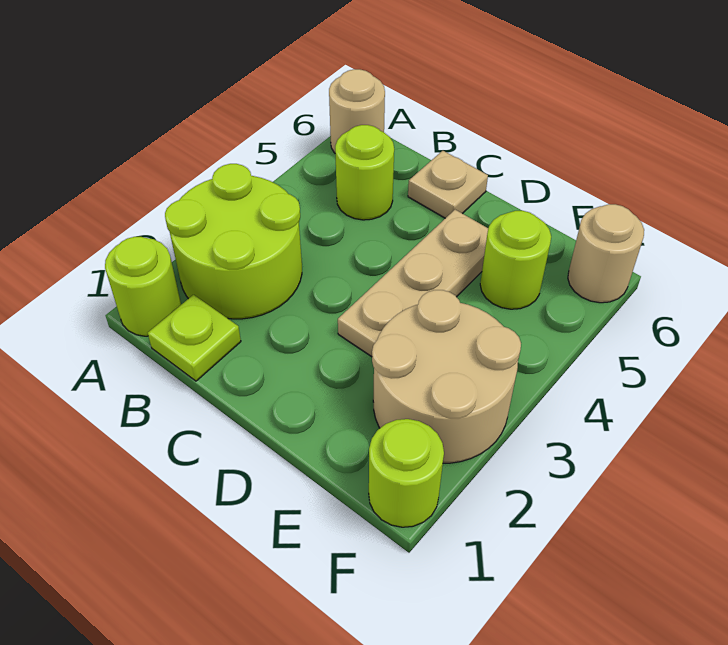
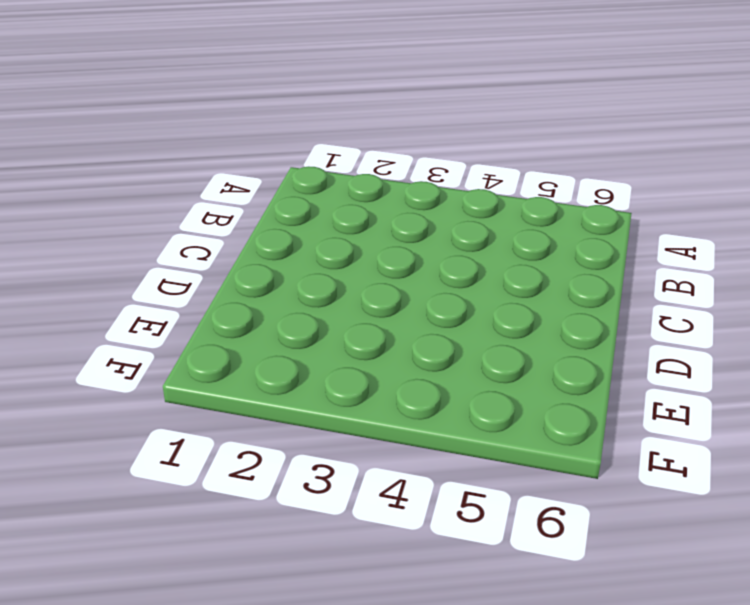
none -> lime round brick A1 level 1
none -> lime round brick A2:B3 level 1

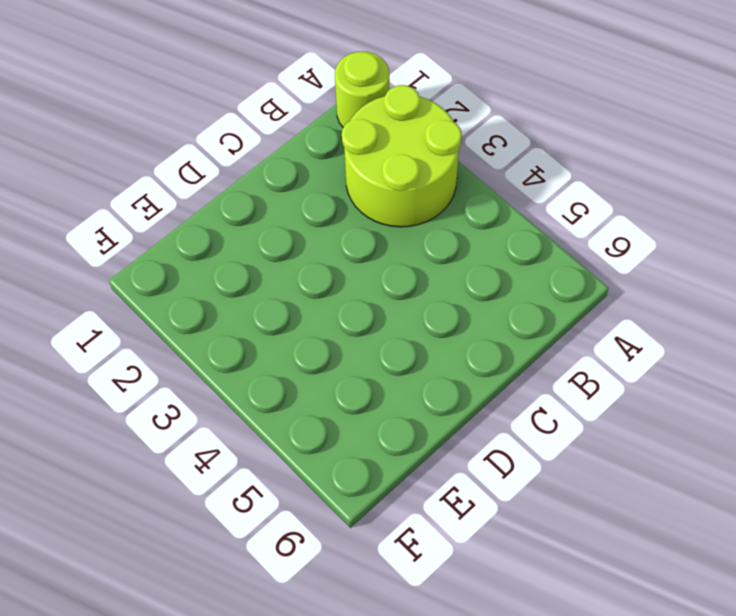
none -> tan round brick A6 level 1
none -> lime plate B1 level 1

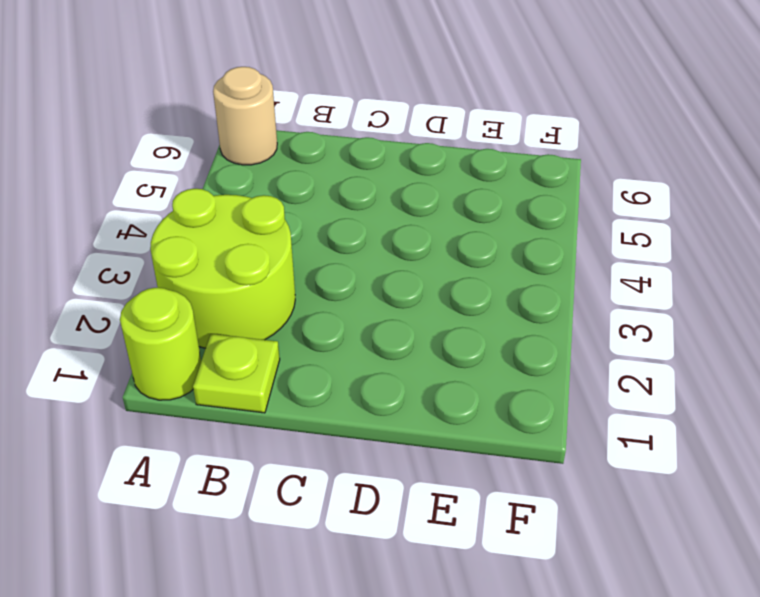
none -> lime round brick B5 level 1
none -> tan plate C6 level 1

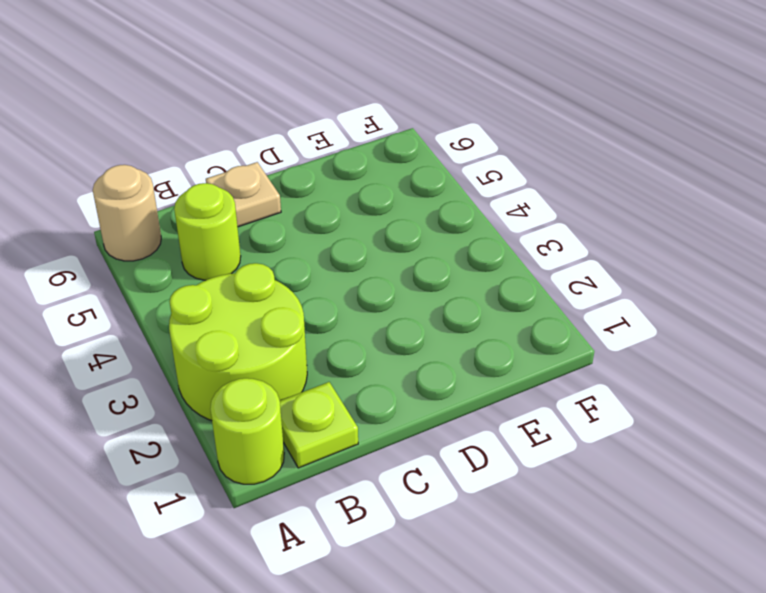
none -> tan plate D3:D5 level 1
none -> tan round brick E2:F3 level 1

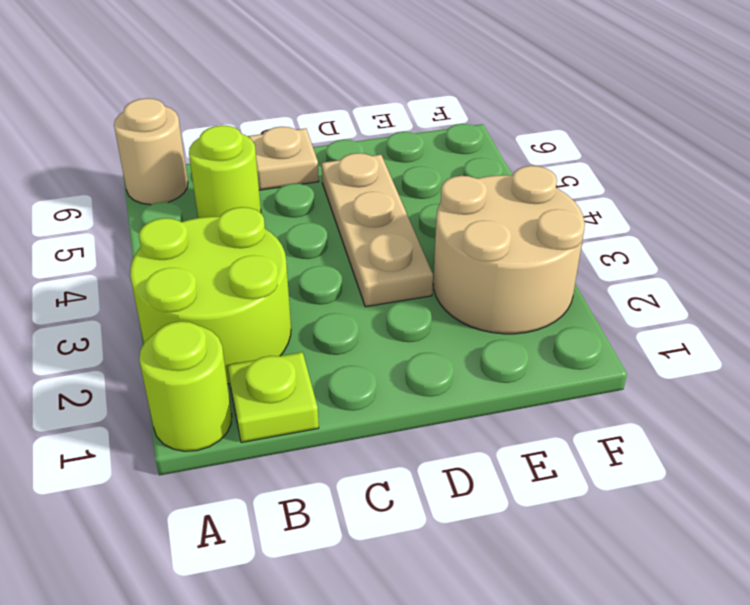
none -> lime round brick E5 level 1
none -> lime round brick F1 level 1

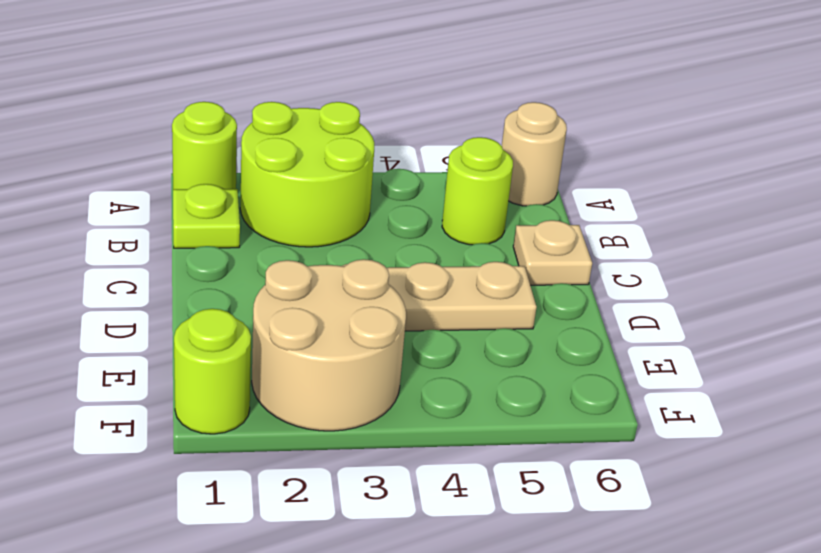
none -> lime round brick E5 level 1
none -> tan round brick F6 level 1

